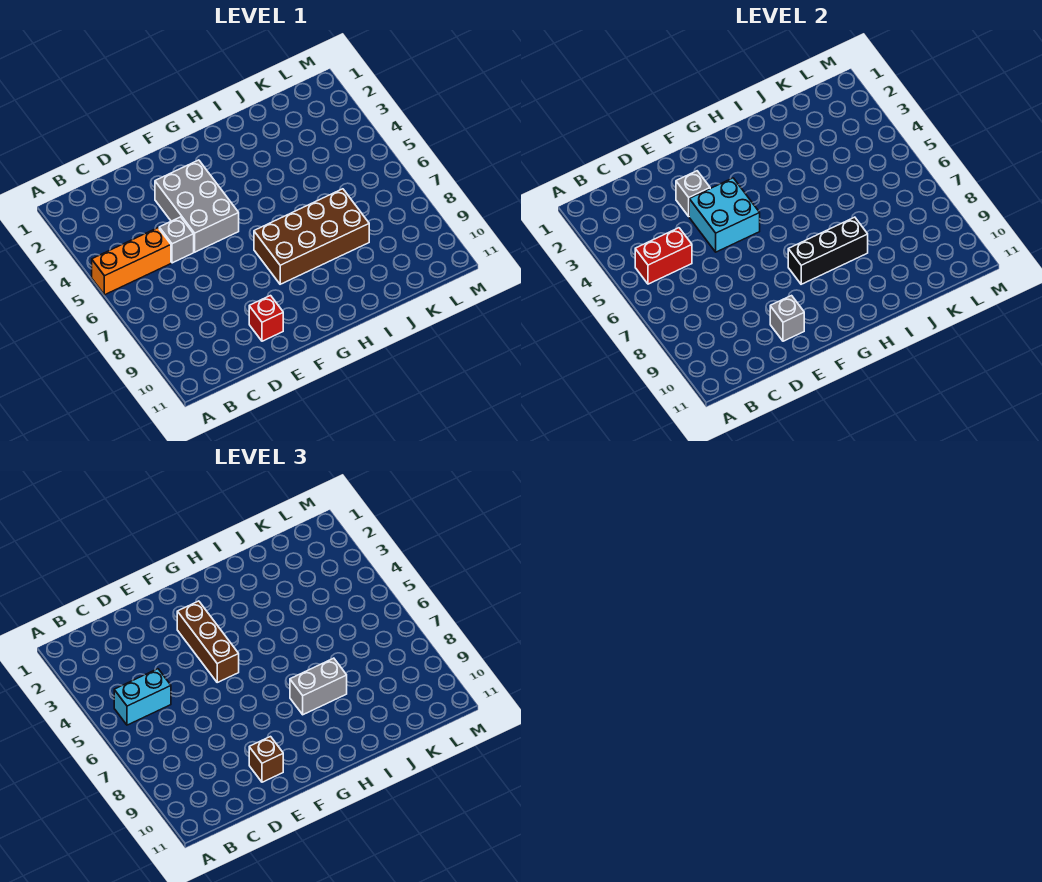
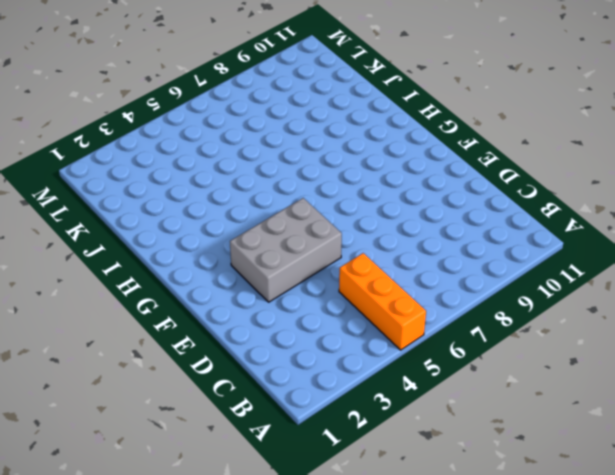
none -> grey brick D5 level 1
none -> red brick E10 level 1
none -> brown brick G7:J8 level 1

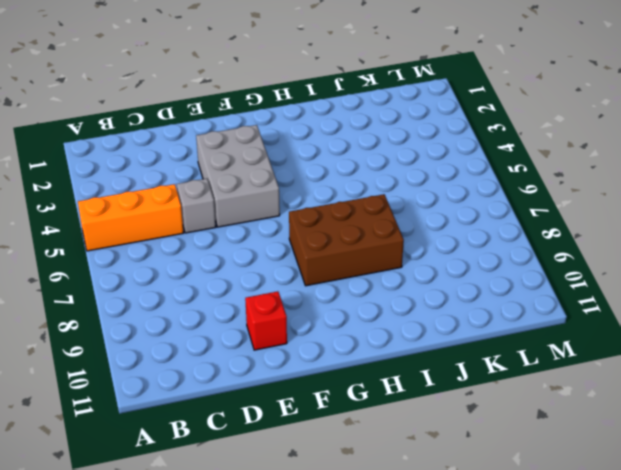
brown brick G7:I8 level 1 -> brown brick G7:J8 level 1
none -> red brick B5:C5 level 2
none -> grey brick E3 level 2
none -> cyan brick E4:F5 level 2

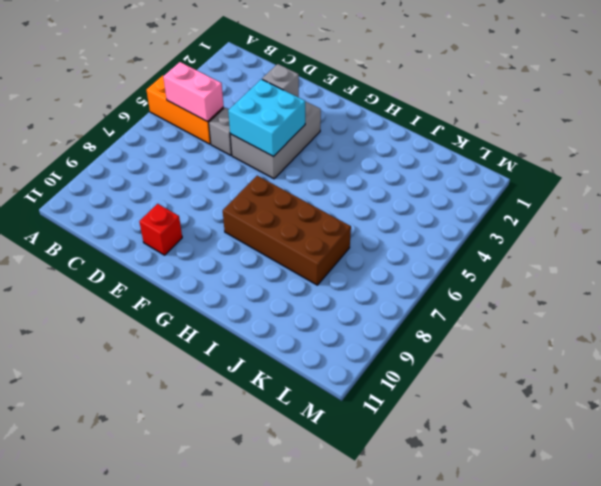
pink brick B5:C5 level 2 -> red brick B5:C5 level 2
none -> grey brick E10 level 2
none -> black brick G8:I8 level 2
none -> cyan brick B5:C5 level 3

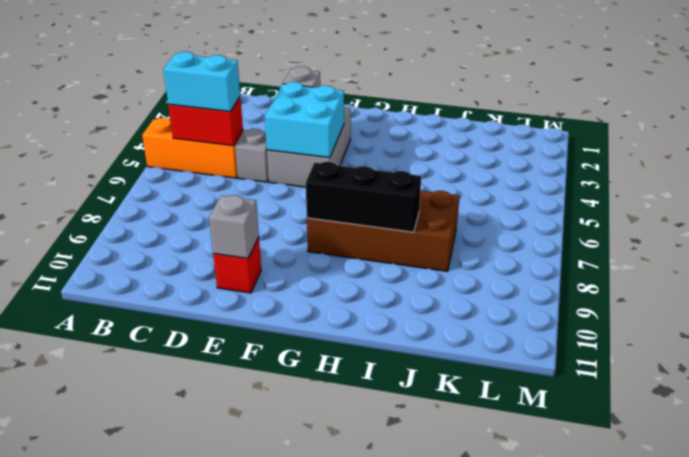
none -> brown brick E10 level 3
none -> brown brick F3:F5 level 3
none -> grey brick H8:I8 level 3

